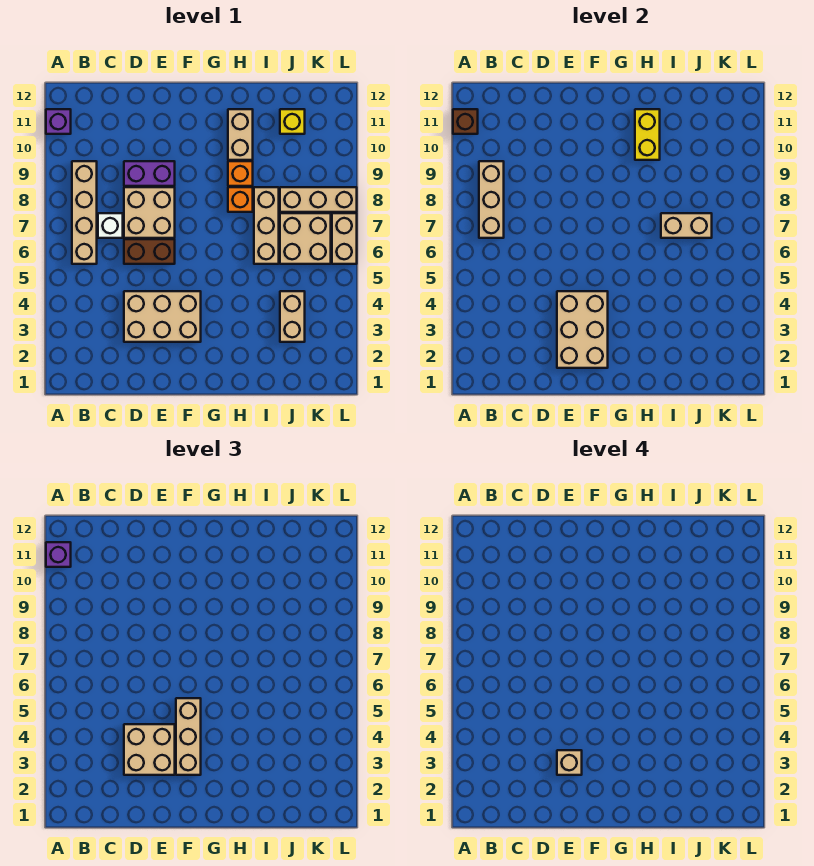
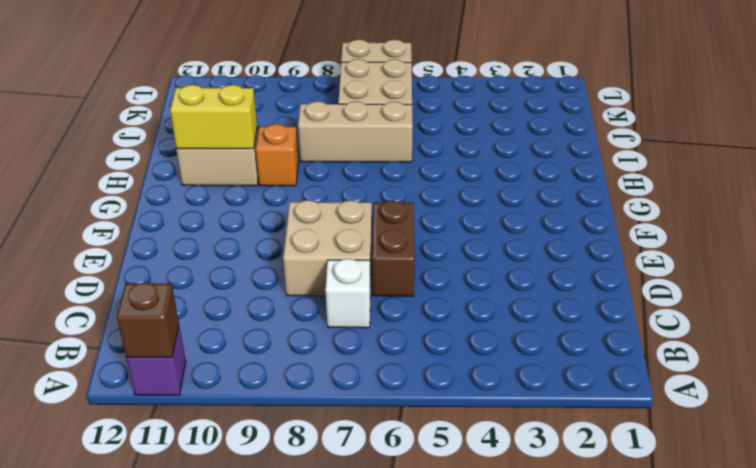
none -> tan brick B6:B9 level 1
none -> tan brick D3:F4 level 1
none -> purple brick D9:E9 level 1

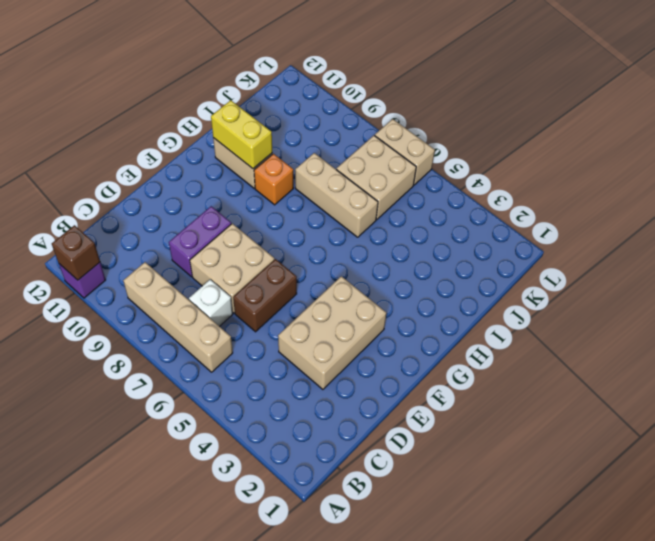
none -> orange brick H8 level 1
none -> tan brick J3:J4 level 1
none -> tan brick J8:L8 level 1

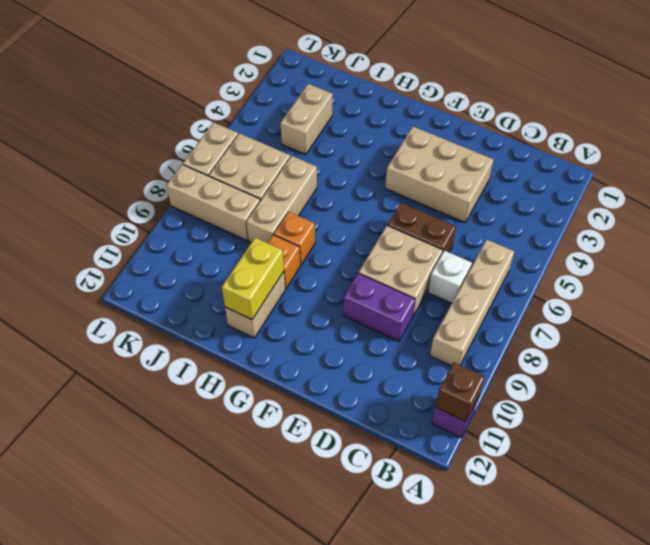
none -> yellow brick J11 level 1
none -> tan brick B7:B9 level 2
none -> tan brick E2:F4 level 2

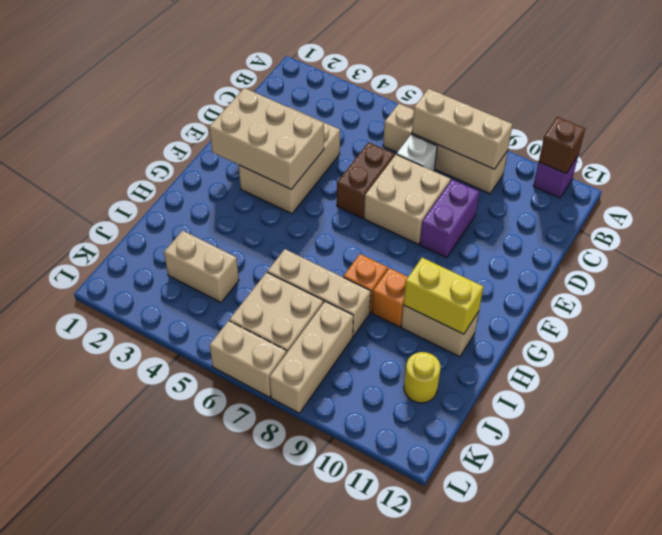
yellow round brick J11 level 1 -> yellow brick J11 level 1
none -> tan brick I7:J7 level 2
none -> purple brick A11 level 3
none -> tan brick D3:E4 level 3

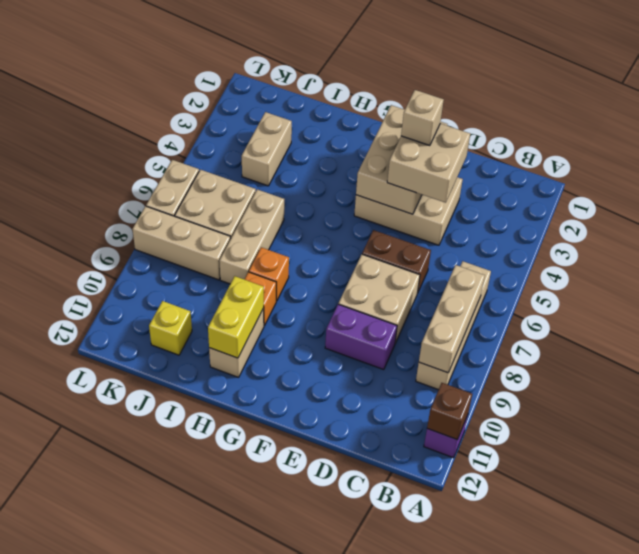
none -> white brick C7 level 1
none -> tan brick I7:J7 level 2
none -> purple brick A11 level 3

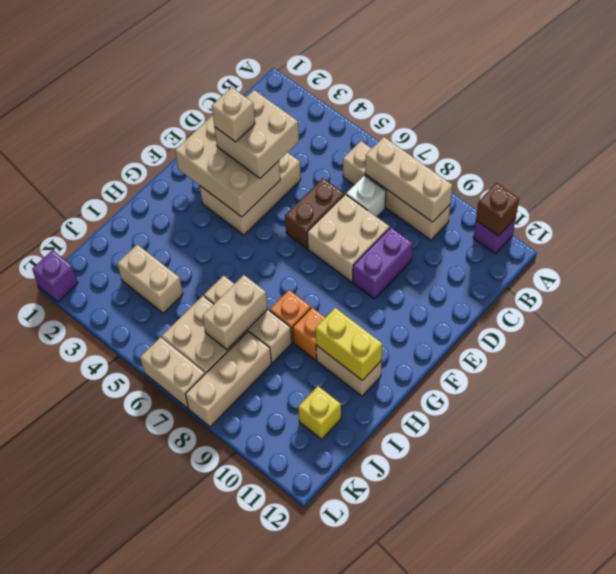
purple brick L1 level 1 -> purple brick A11 level 3
none -> tan brick F3:F5 level 3

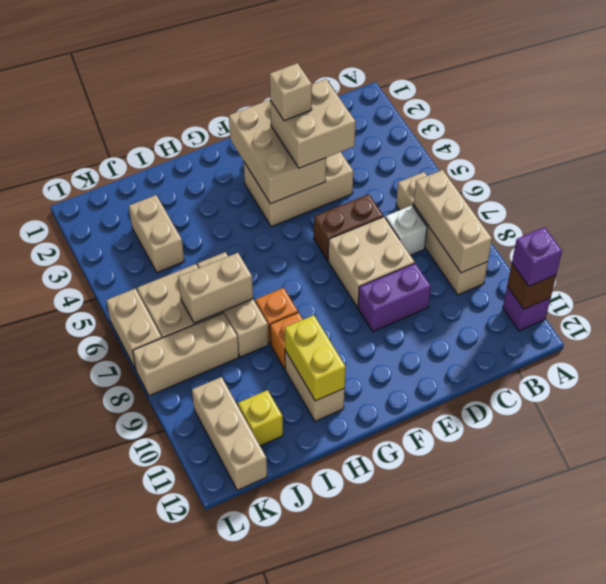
tan brick K10:K12 level 1 -> tan brick F3:F5 level 3

